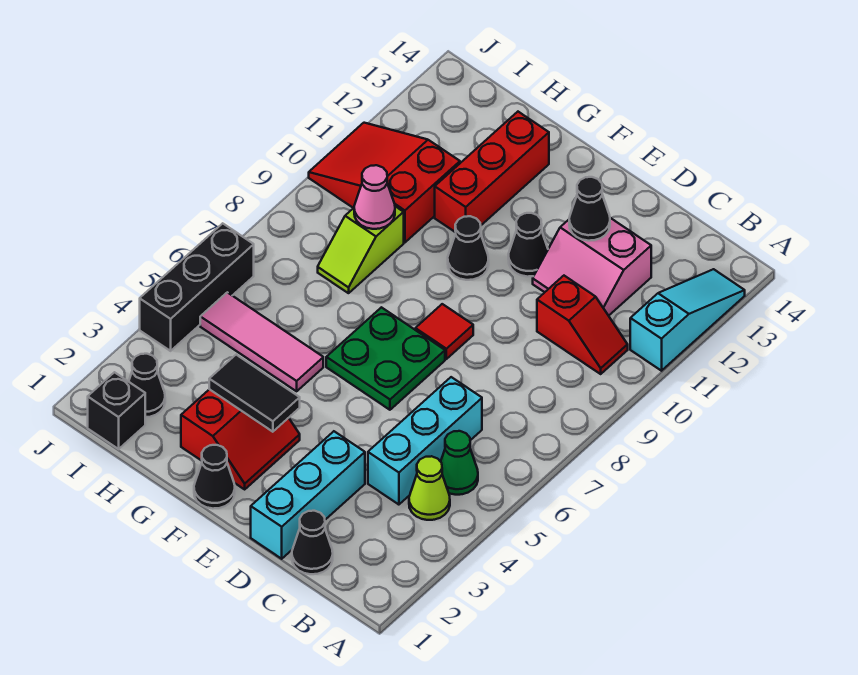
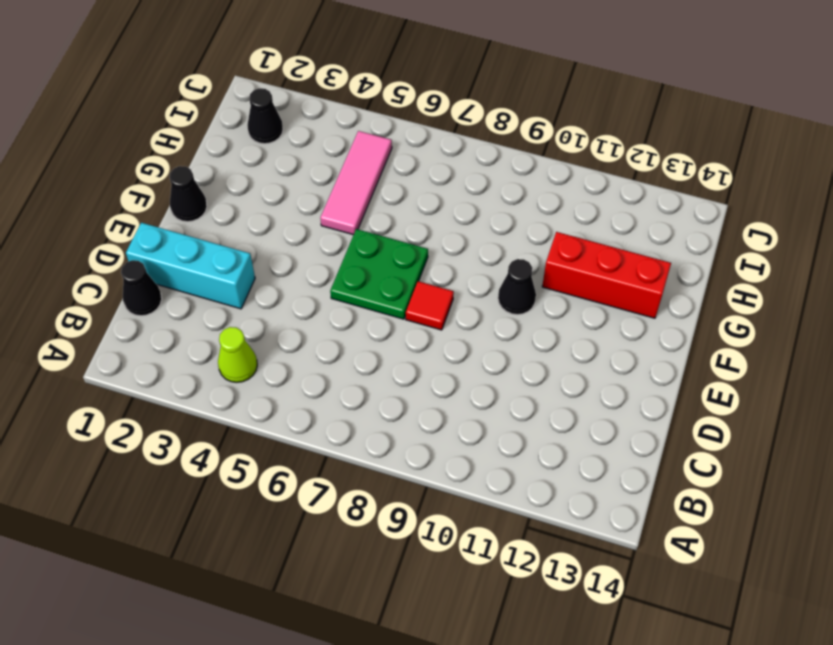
none -> cyan slope A11:A13 level 1 top 11
none -> green cone B5 level 1
none -> red slope B10:C10 level 1 top C

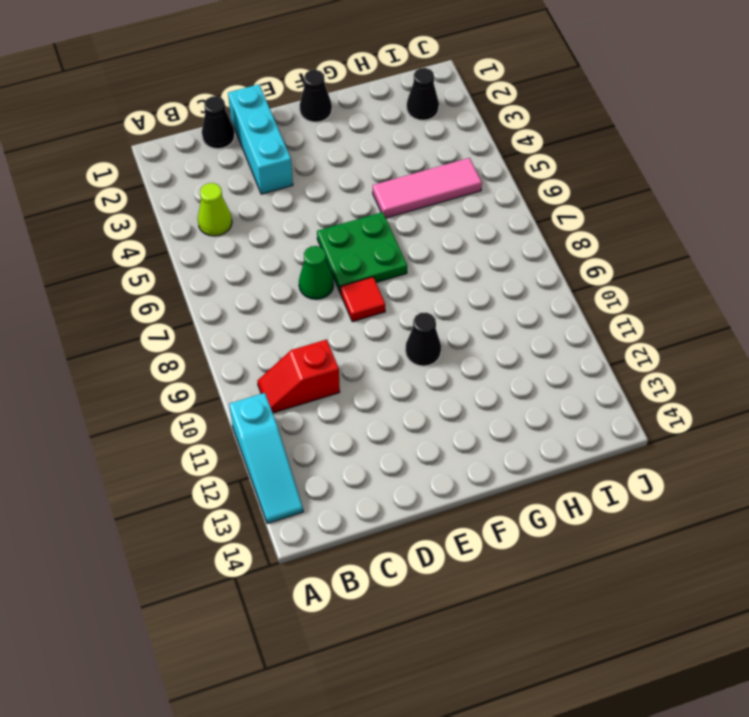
green cone D7 level 1 -> green cone B5 level 1
none -> cyan brick C4:C6 level 1
none -> pink slope C11:D12 level 1 top 12
none -> black cone E11 level 1

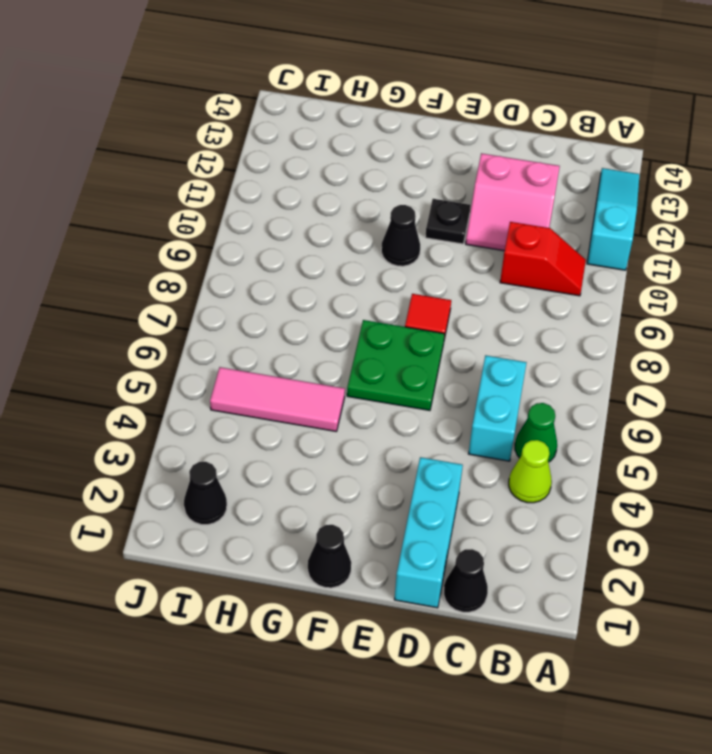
cyan brick C5:C6 level 1 -> cyan brick C4:C6 level 1
black plate E11 level 1 -> black cone E11 level 1
none -> red slope F2:G3 level 1 top G
none -> red brick G11:G13 level 1
none -> lime slope H8:H9 level 1 top 9

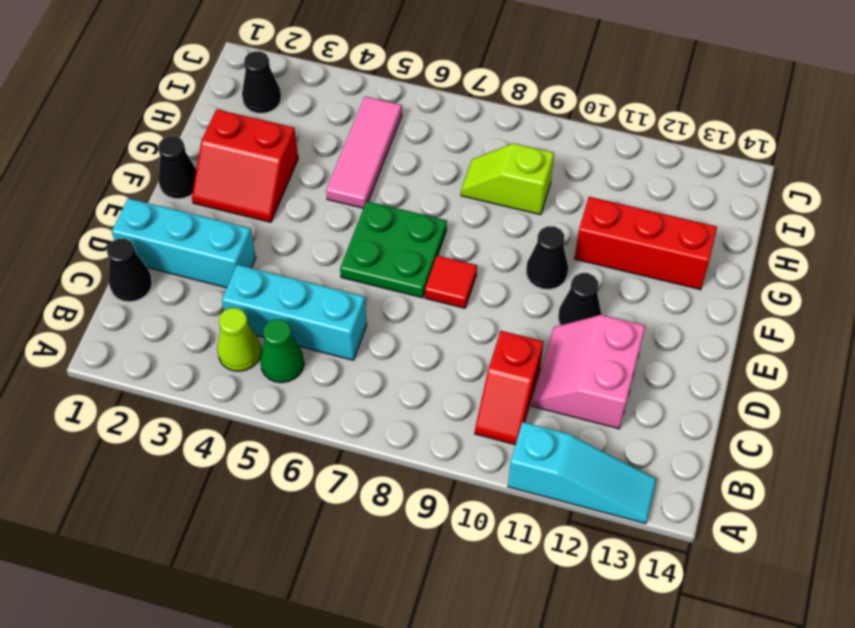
none -> red slope H10:J11 level 1 top H
none -> black brick I1 level 1
none -> black brick J4:J6 level 1

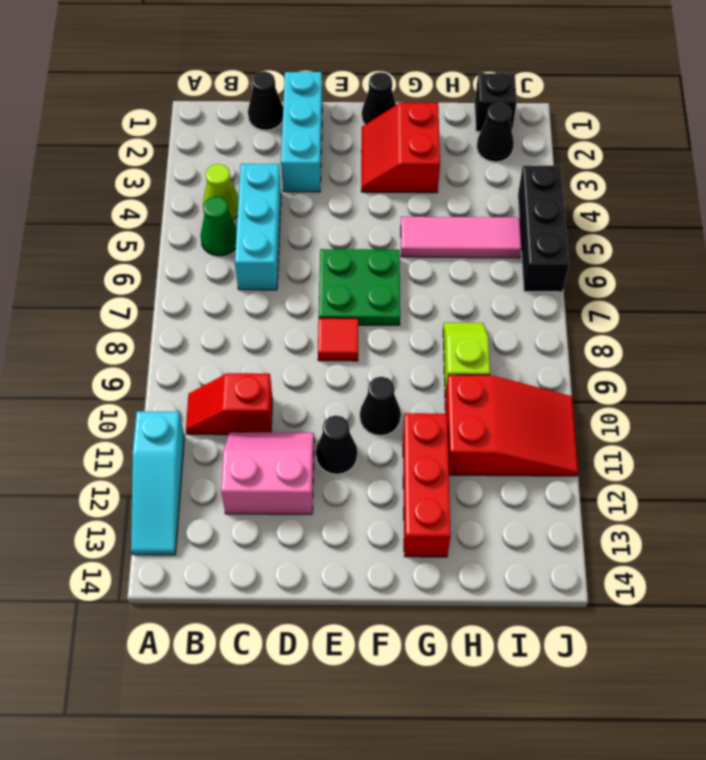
none -> black cone D12 level 2
none -> black tile F3:G3 level 2
none -> pink cone H9 level 2

